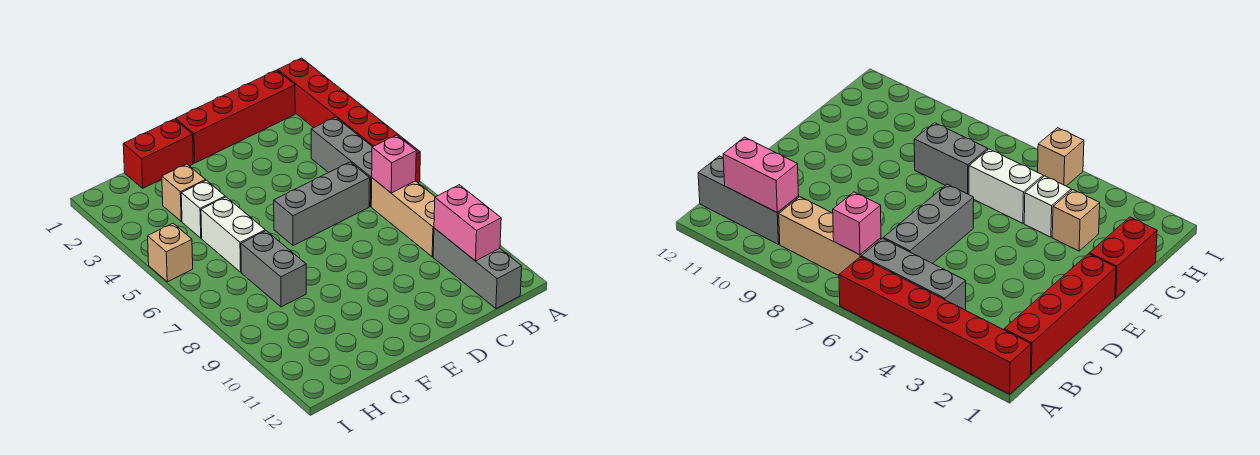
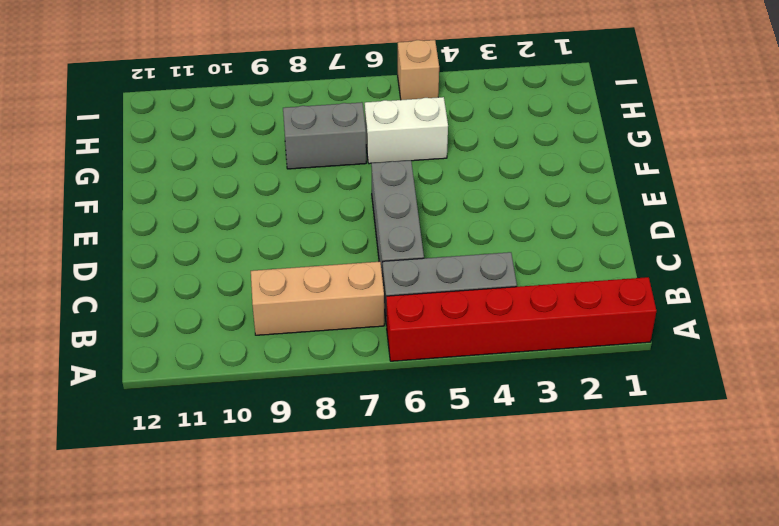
none -> red brick B1:E1 level 1
none -> grey brick B10:B12 level 1
none -> red brick F1:G1 level 1

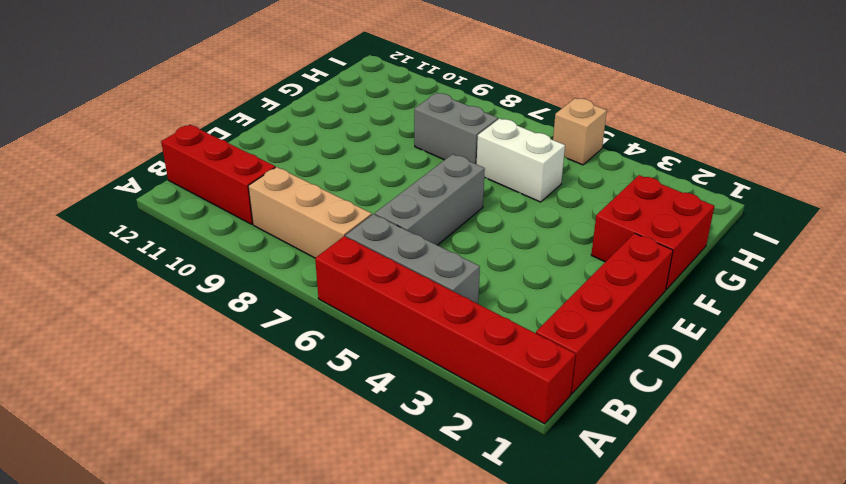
red brick B10:B12 level 1 -> grey brick B10:B12 level 1
red brick F1:G2 level 1 -> red brick F1:G1 level 1
none -> tan brick G3 level 1
none -> white brick G4 level 1
none -> pink brick B7 level 2

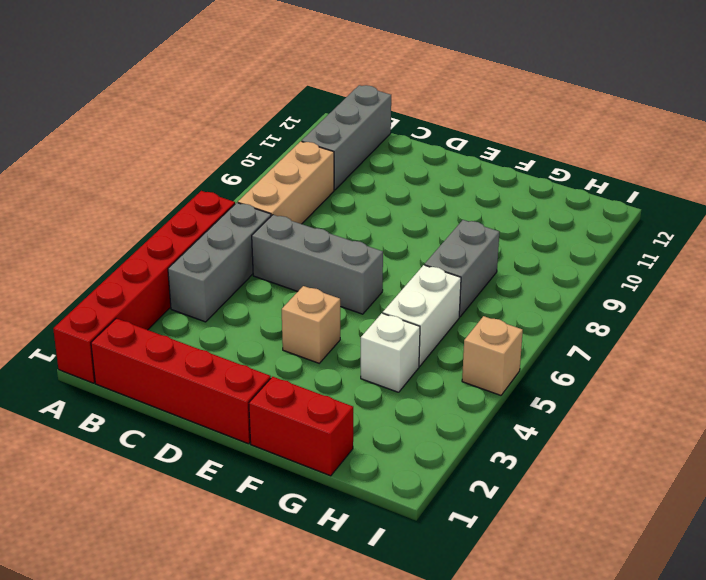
tan brick E4 level 1 -> tan brick G3 level 1
none -> pink brick B7 level 2
none -> pink brick B10:B11 level 2

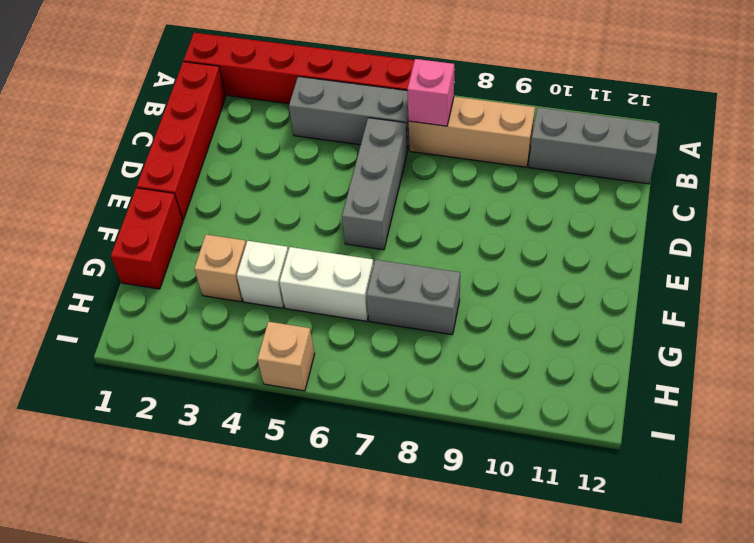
none -> pink brick B10:B11 level 2

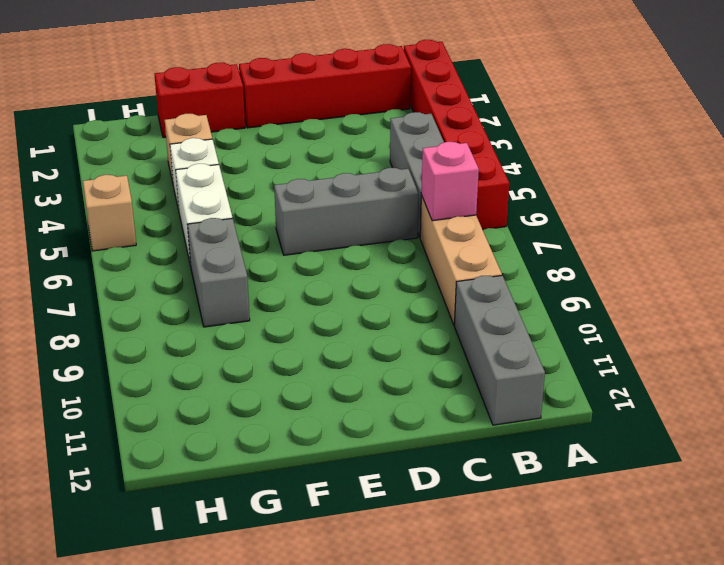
none -> pink brick B10:B11 level 2

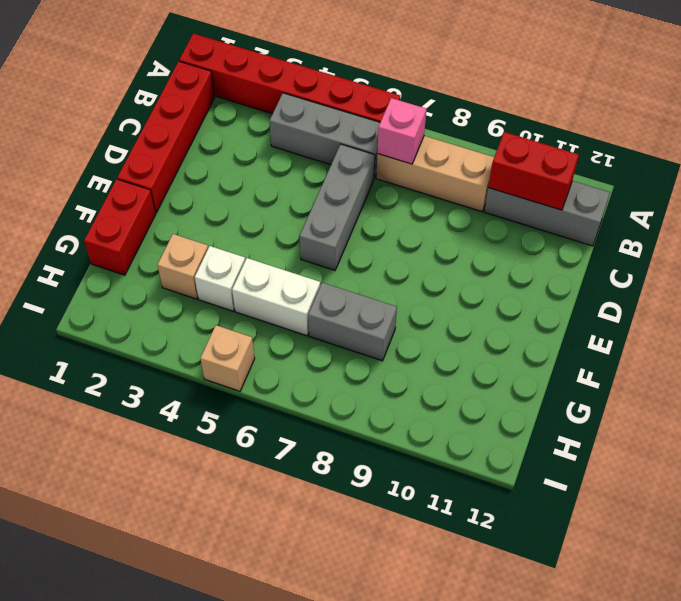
red brick B10:B11 level 2 -> pink brick B10:B11 level 2

